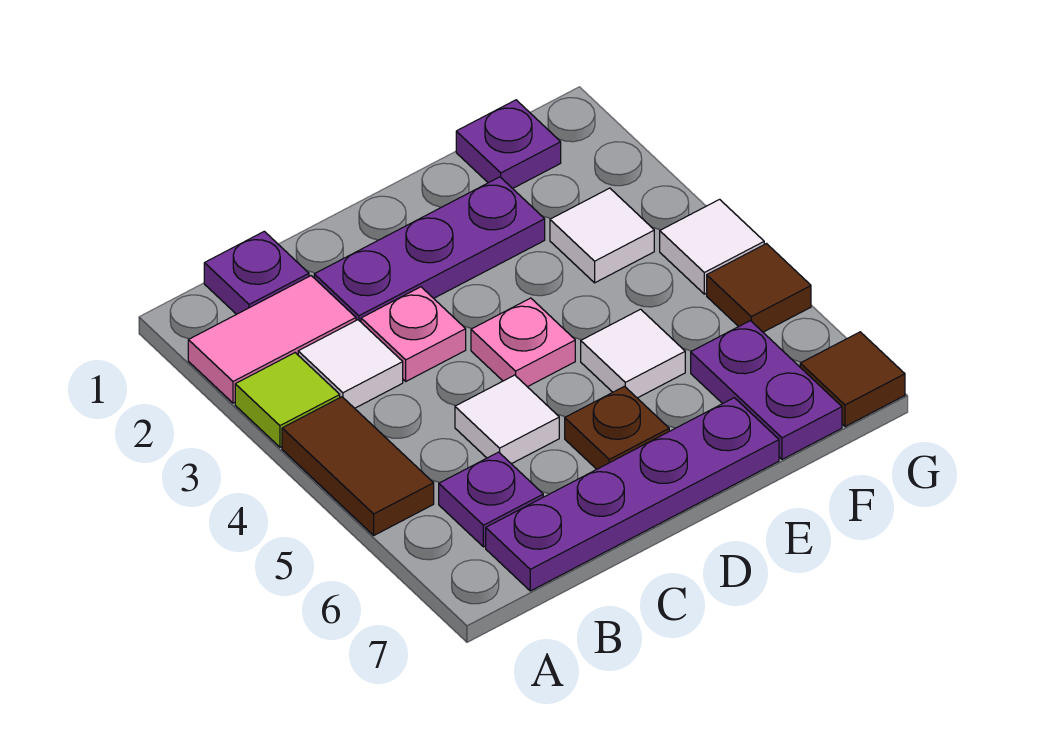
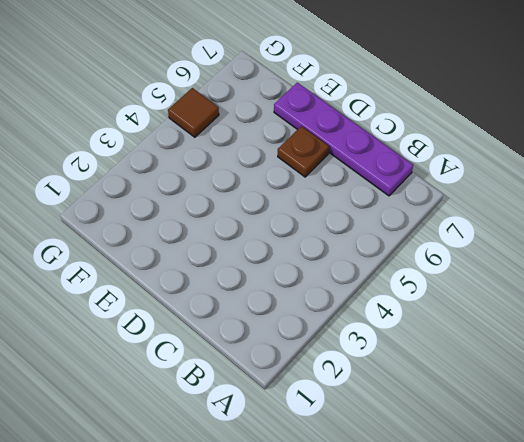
none -> pink tile A2:B2 level 1
none -> lime tile A3 level 1
none -> brown tile A4:A5 level 1

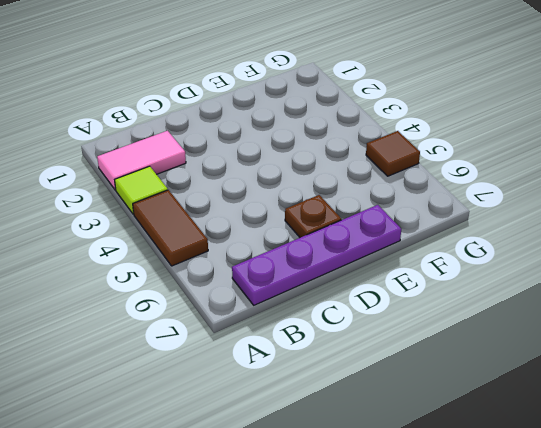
none -> purple plate B1 level 1
none -> white tile B3 level 1
none -> purple plate B6 level 1

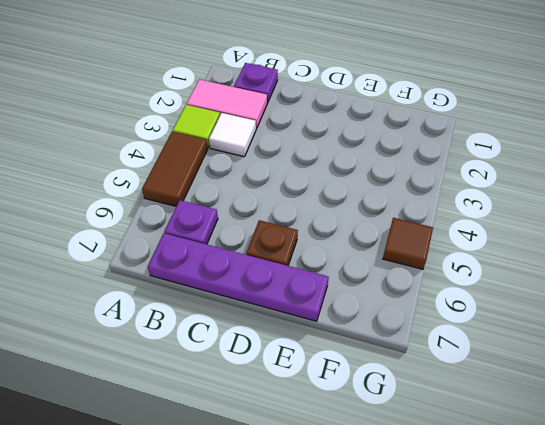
none -> purple plate C2:E2 level 1
none -> pink plate C3 level 1
none -> white tile C5 level 1

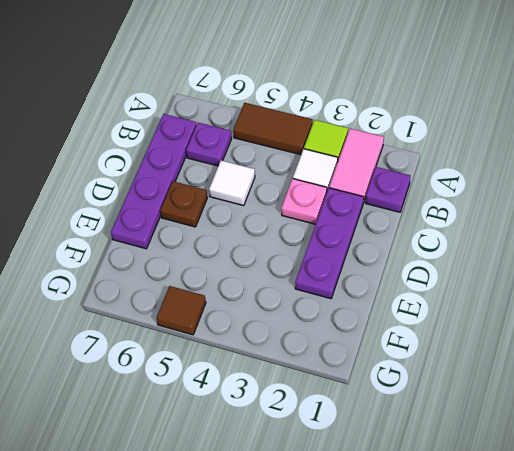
none -> pink plate D4 level 1
none -> white tile E5 level 1
none -> purple plate F1 level 1

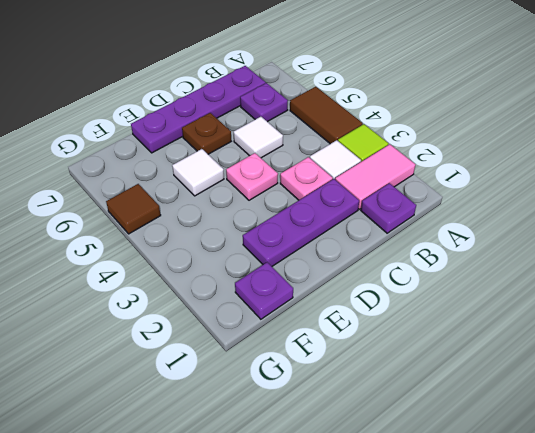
none -> white tile F3 level 1
none -> purple plate F6:F7 level 1
none -> white tile G4 level 1

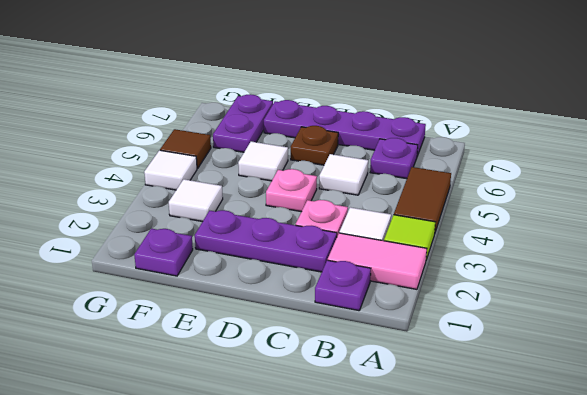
none -> brown tile G7 level 1

